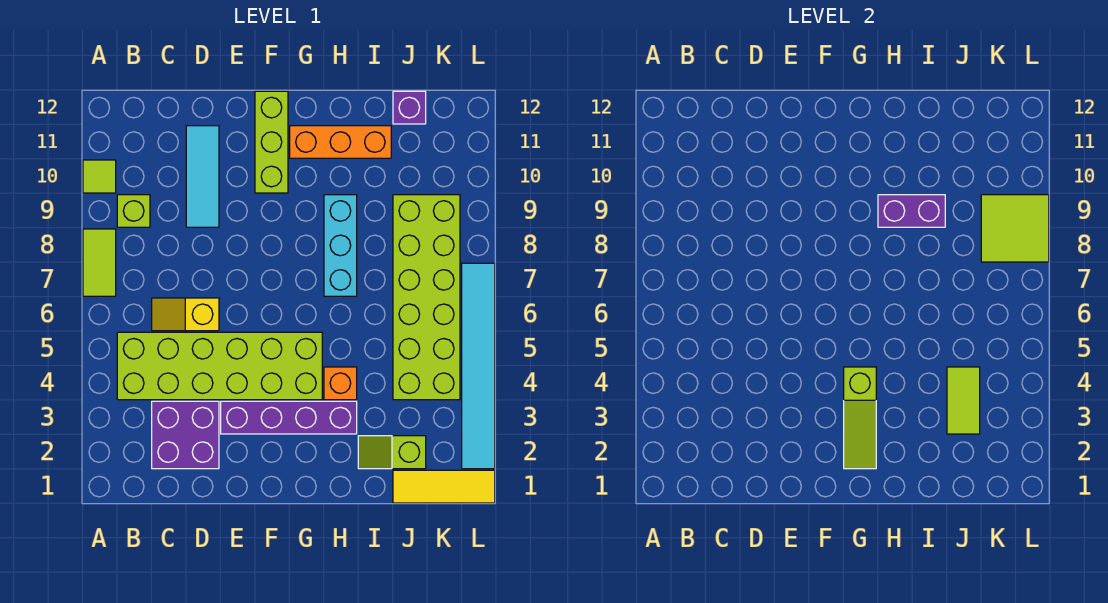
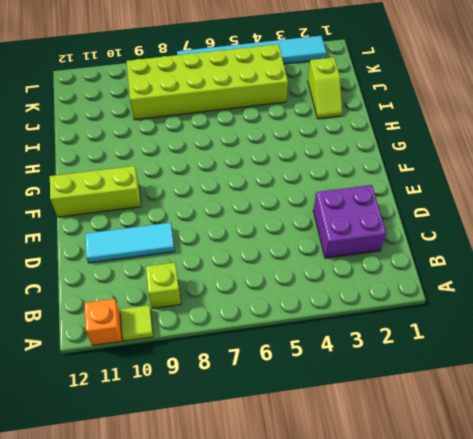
orange brick A11 level 1 -> orange brick H4 level 1
none -> lime tile A7:A8 level 1
none -> lime brick B4:G5 level 1
none -> yellow slope C6:D6 level 1 top D

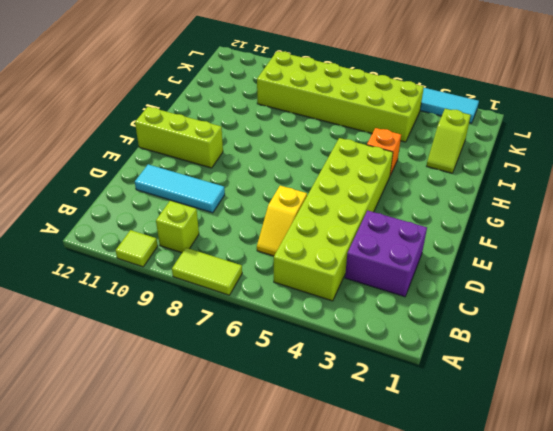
none -> purple brick E3:H3 level 1
none -> orange brick G11:I11 level 1
none -> cyan brick H7:H9 level 1

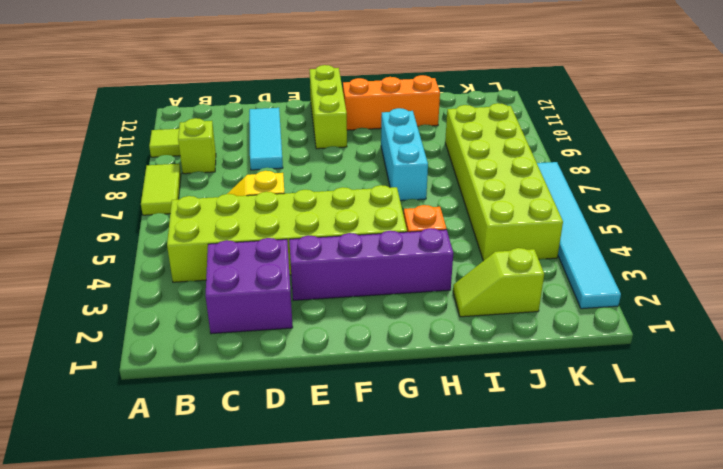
none -> yellow tile J1:L1 level 1
none -> purple brick J12 level 1
none -> lime slope G2:G4 level 2 top 4

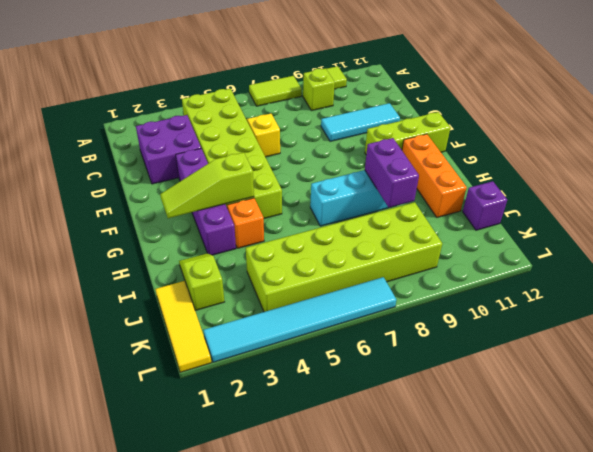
none -> lime tile J3:J4 level 2
none -> lime tile K8:L9 level 2

